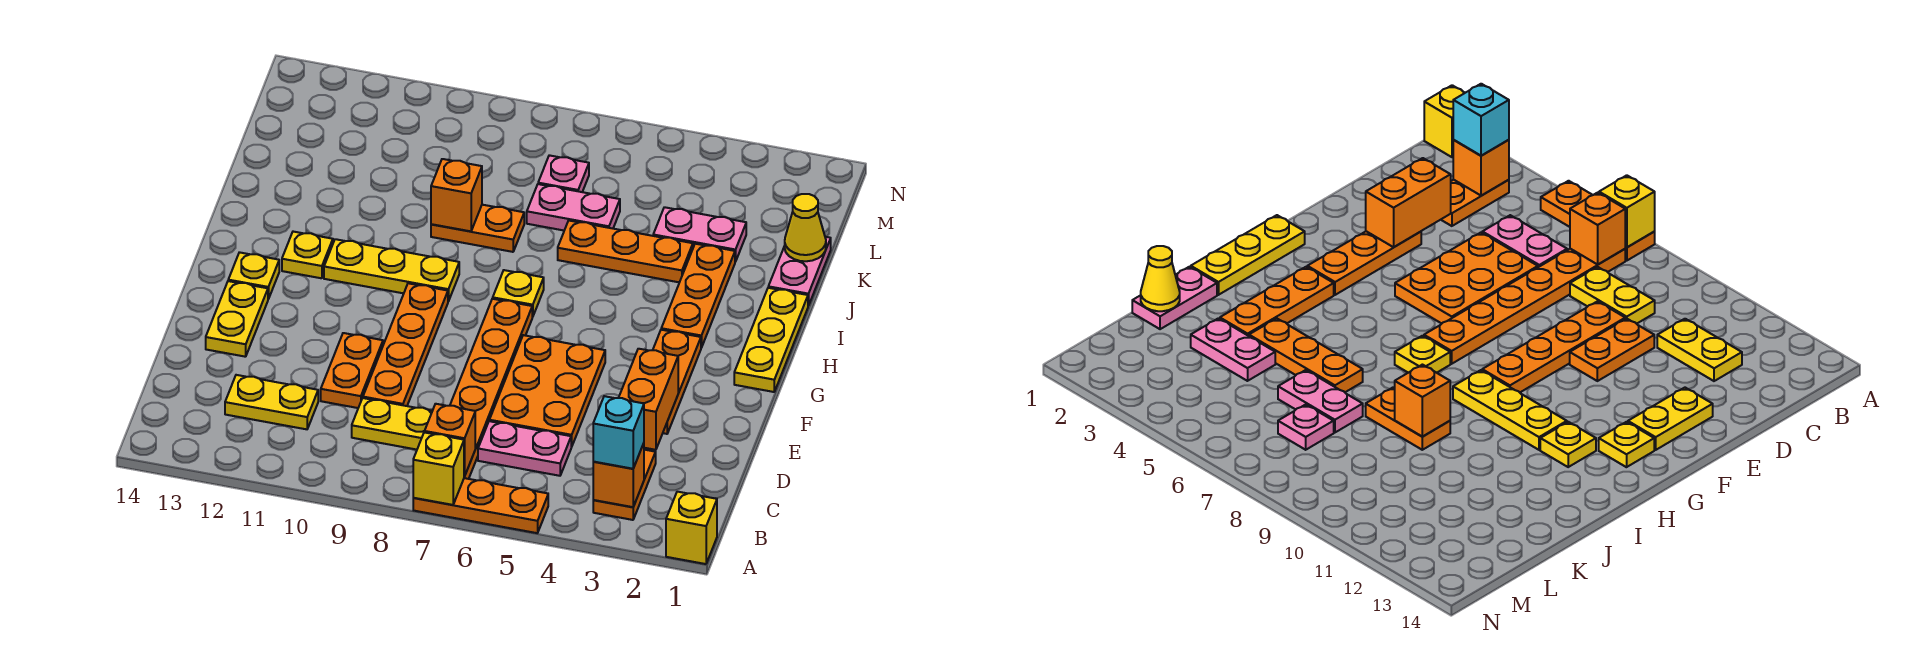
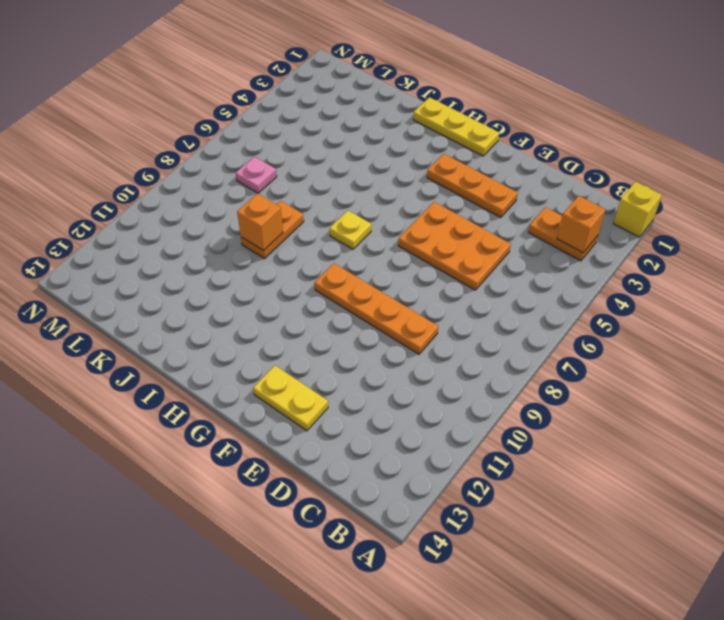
none -> orange plate A5:A7 level 1
none -> orange plate B7:G7 level 1
none -> pink plate C5:C6 level 1
none -> yellow plate C8:C9 level 1

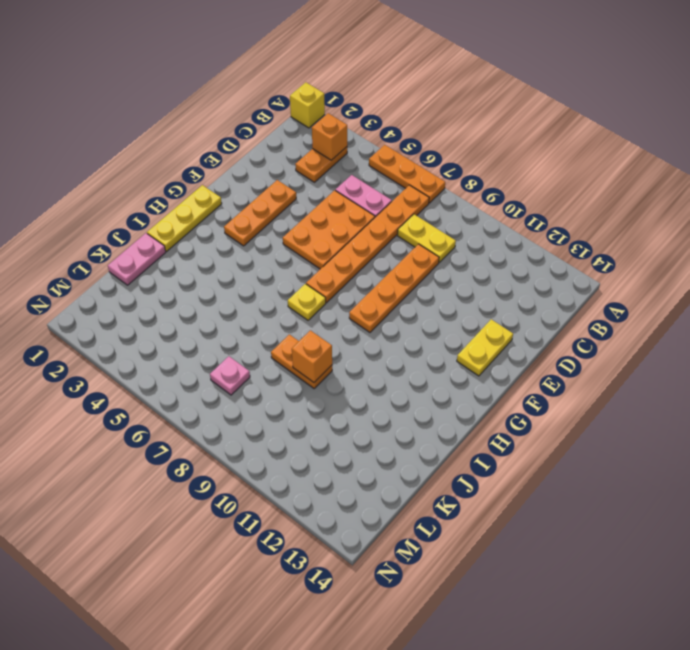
none -> yellow plate C11:C12 level 1
none -> orange plate D10:E10 level 1
none -> yellow plate G13 level 1
none -> orange plate H3:J3 level 1

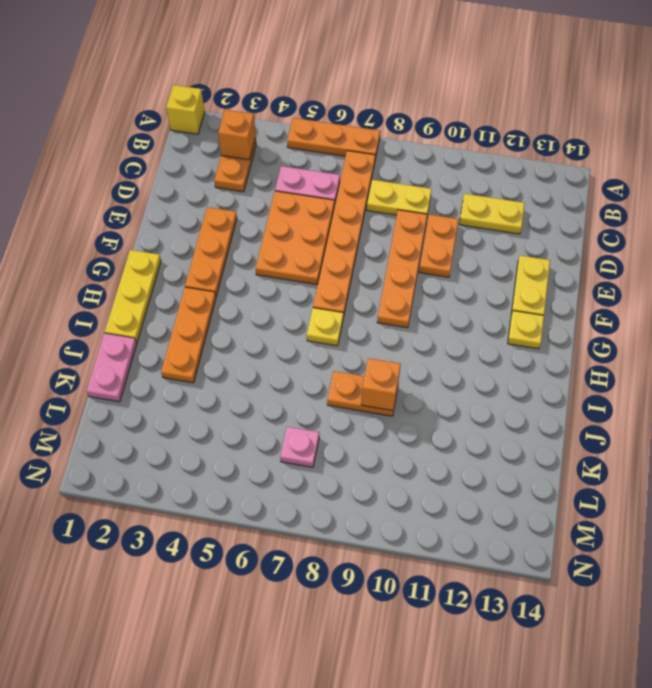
none -> yellow plate H9:H11 level 1
none -> yellow plate H12 level 1
none -> orange plate J4:J6 level 1
none -> pink plate K3:K4 level 1

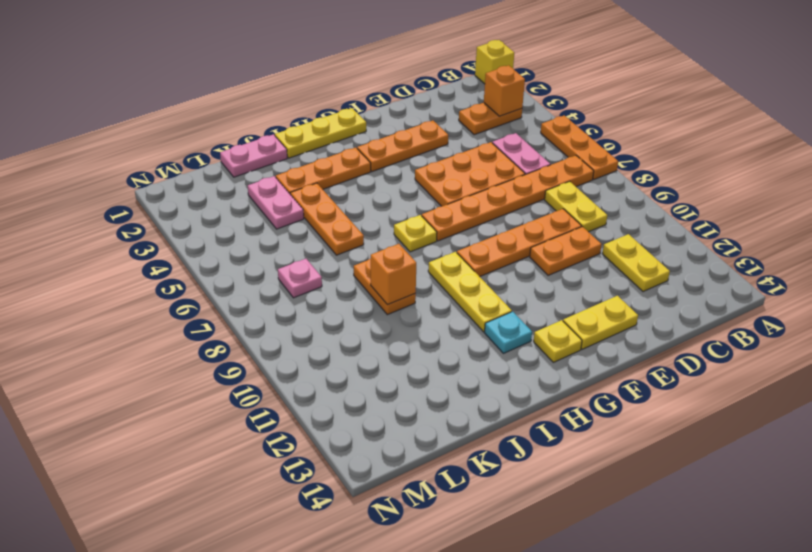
cyan plate H12 level 1 -> yellow plate H12 level 1
none -> pink plate K6:K7 level 1
none -> yellow brick A7 level 2
none -> orange brick B7 level 2
none -> orange brick D3:E3 level 2

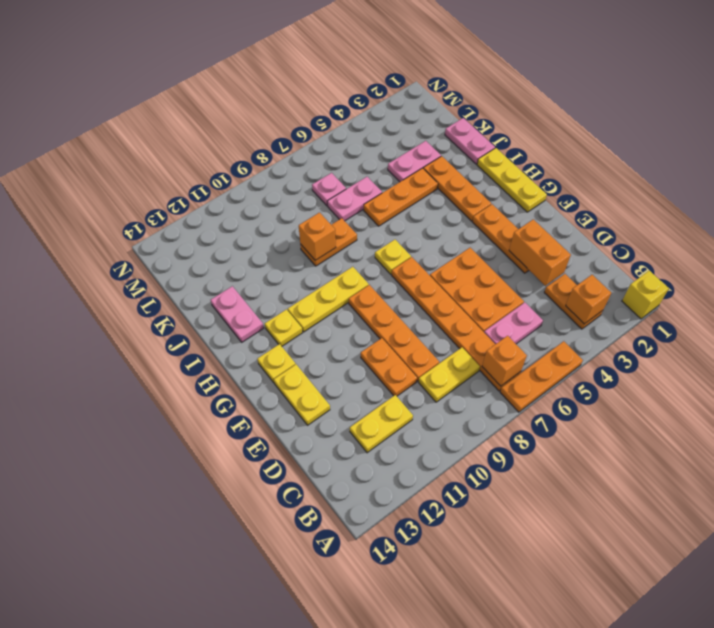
pink plate I13:J13 level 1 -> none
none -> yellow brick A7 level 2
none -> yellow cone K1 level 2
none -> cyan brick B3 level 3

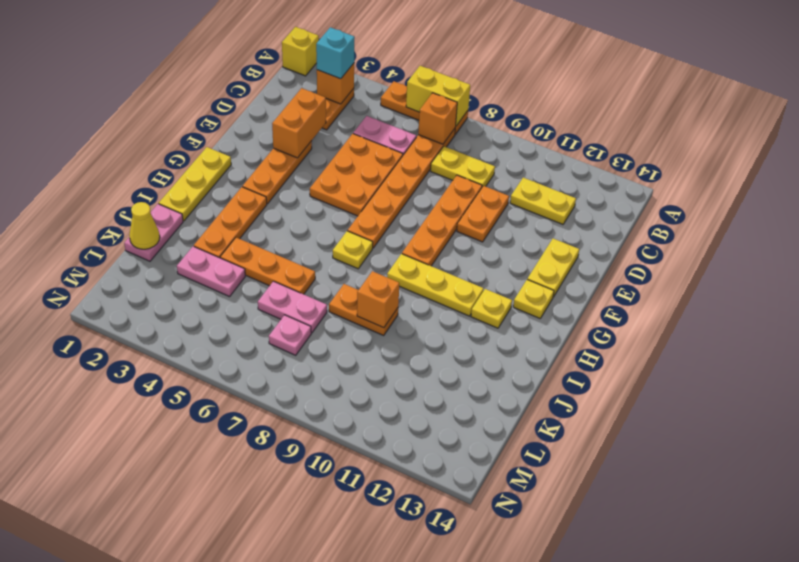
yellow brick A6:A7 level 2 -> yellow brick A7 level 2

